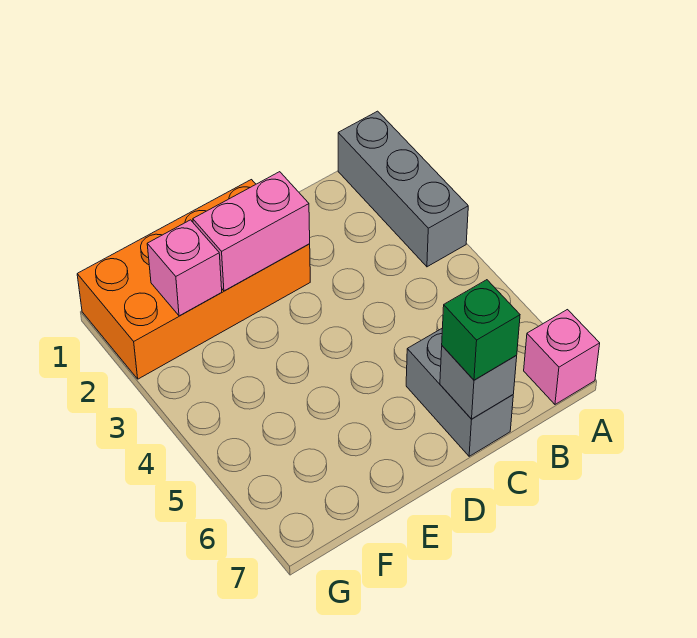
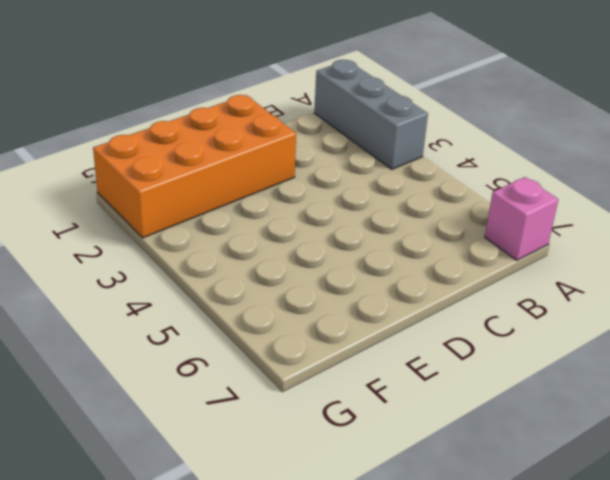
none -> grey brick C6:C7 level 1
none -> grey brick C7 level 2

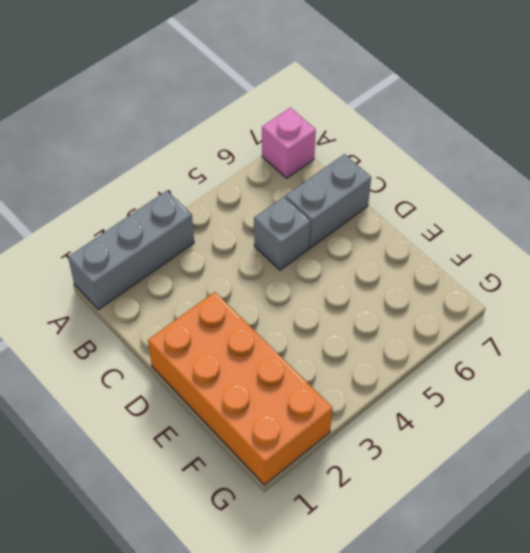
grey brick C5 level 1 -> grey brick C7 level 2
none -> pink brick D2:E2 level 2
none -> pink brick F2 level 2

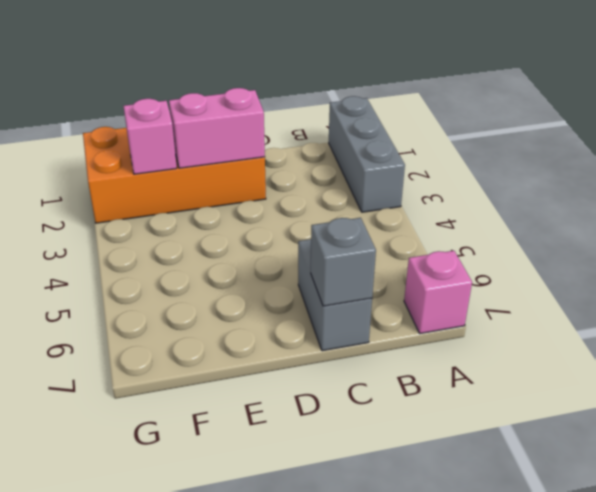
none -> green brick C7 level 3

